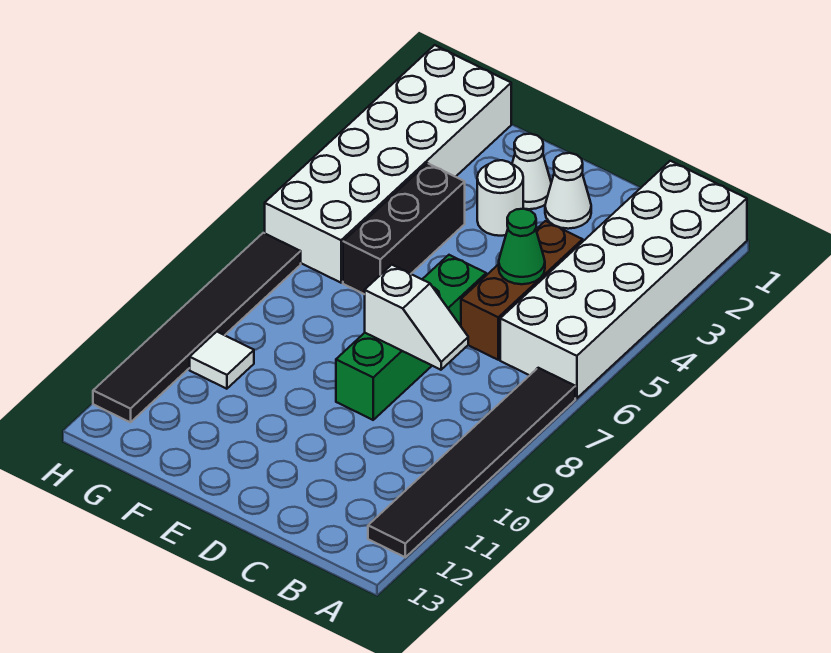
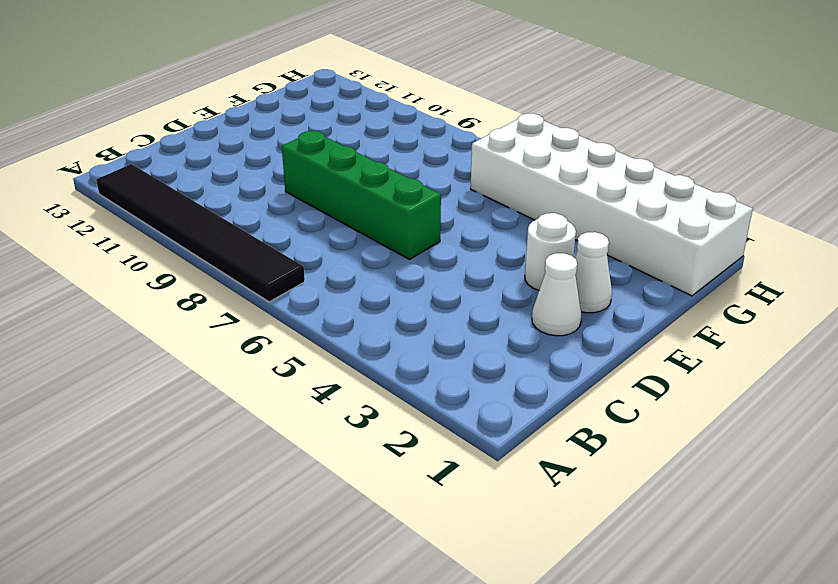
none -> white brick A1:B6 level 1
none -> brown brick C4:C6 level 1
none -> black brick F4:F6 level 1

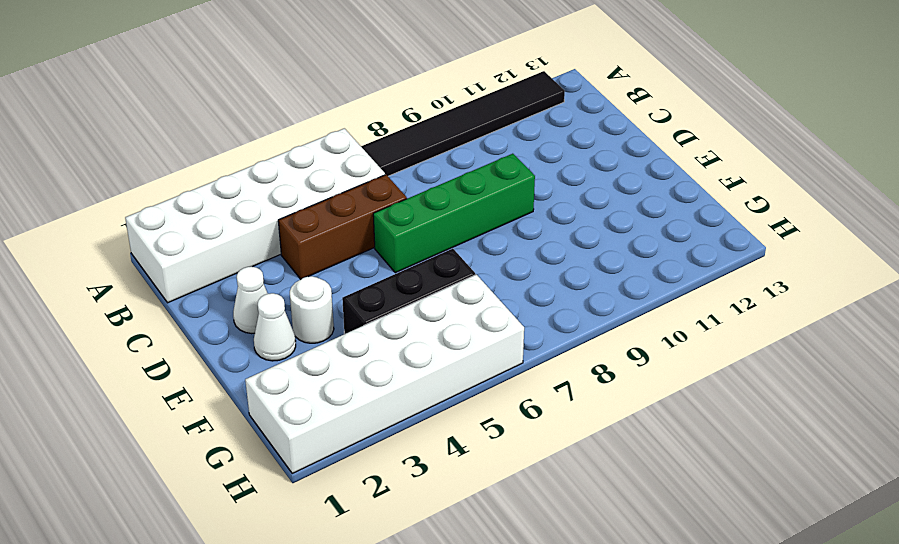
none -> white tile G10 level 1
none -> black tile H7:H12 level 1
none -> green cone C5 level 2

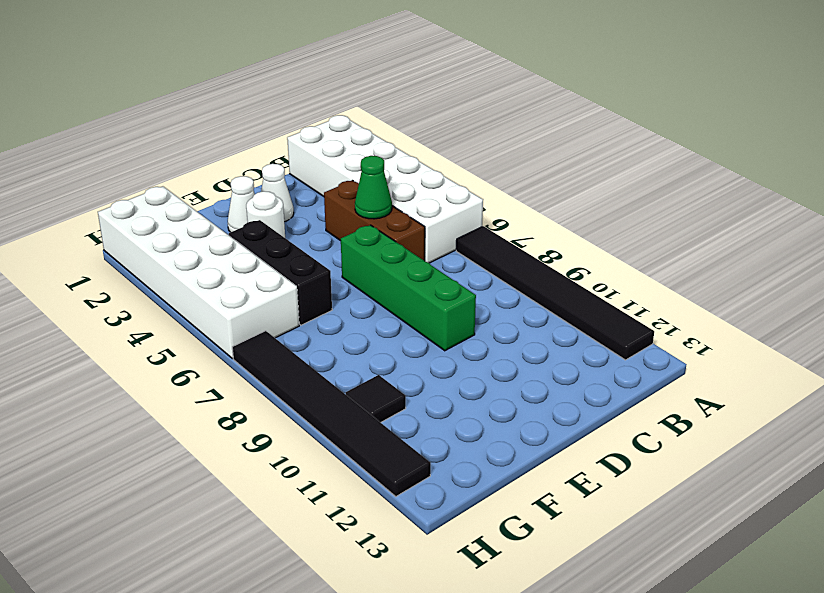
black tile G10 level 1 -> white tile G10 level 1
none -> white slope C8:D8 level 2 top D

